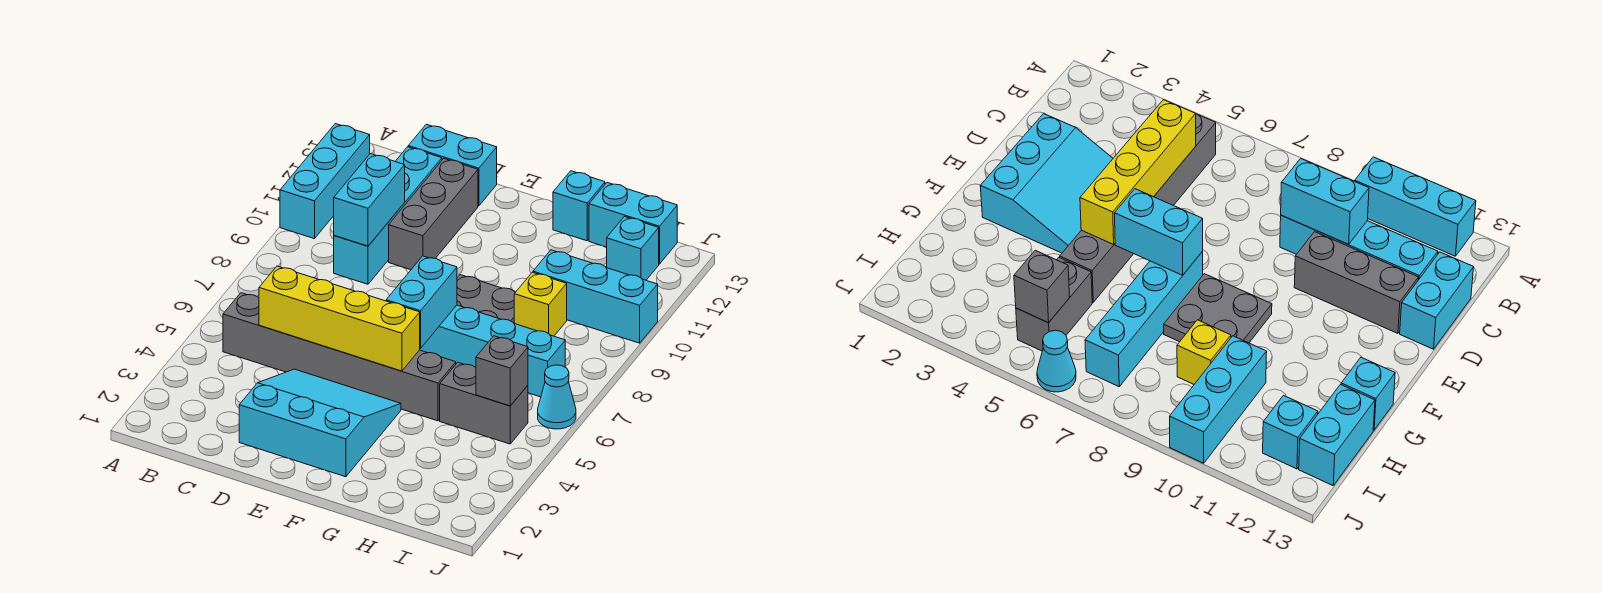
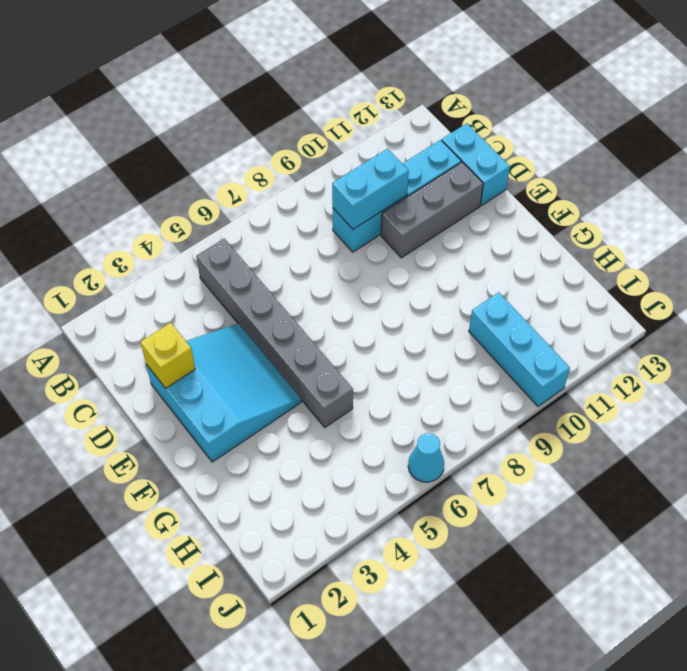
yellow brick D2 level 2 -> yellow brick H9 level 1
none -> cyan brick A10:A12 level 1
none -> cyan brick F7:I7 level 1
none -> grey plate F8:G9 level 1

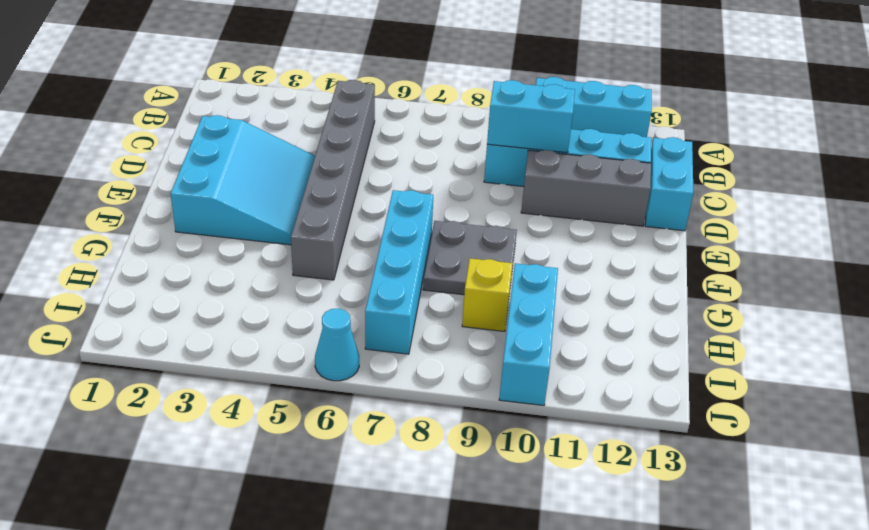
none -> cyan brick G13 level 1
none -> grey brick H5:I5 level 1
none -> cyan brick H13:I13 level 1

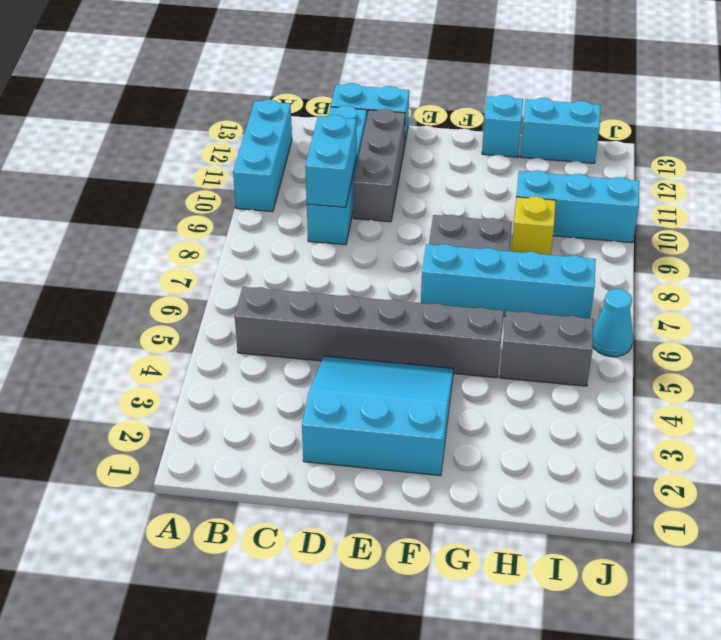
none -> cyan brick I12 level 1
none -> yellow brick C5:F5 level 2
none -> cyan brick F6:F7 level 2

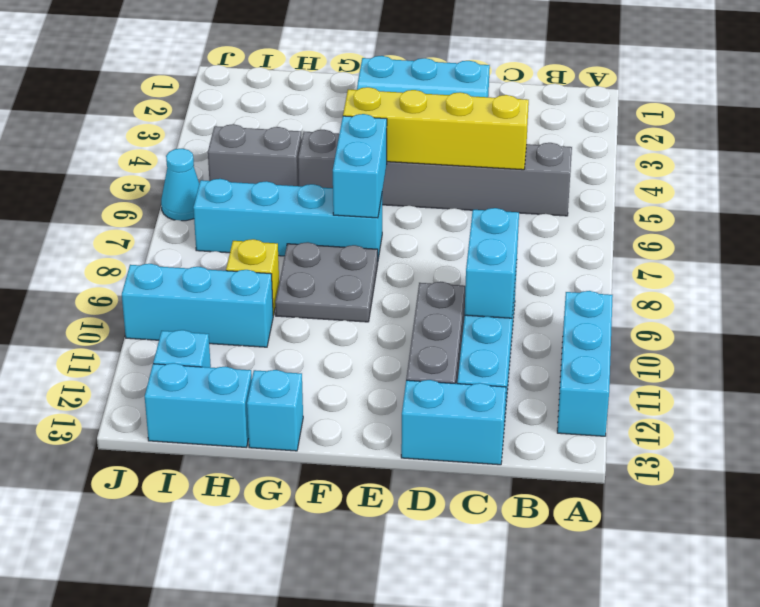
none -> grey brick I5 level 2

